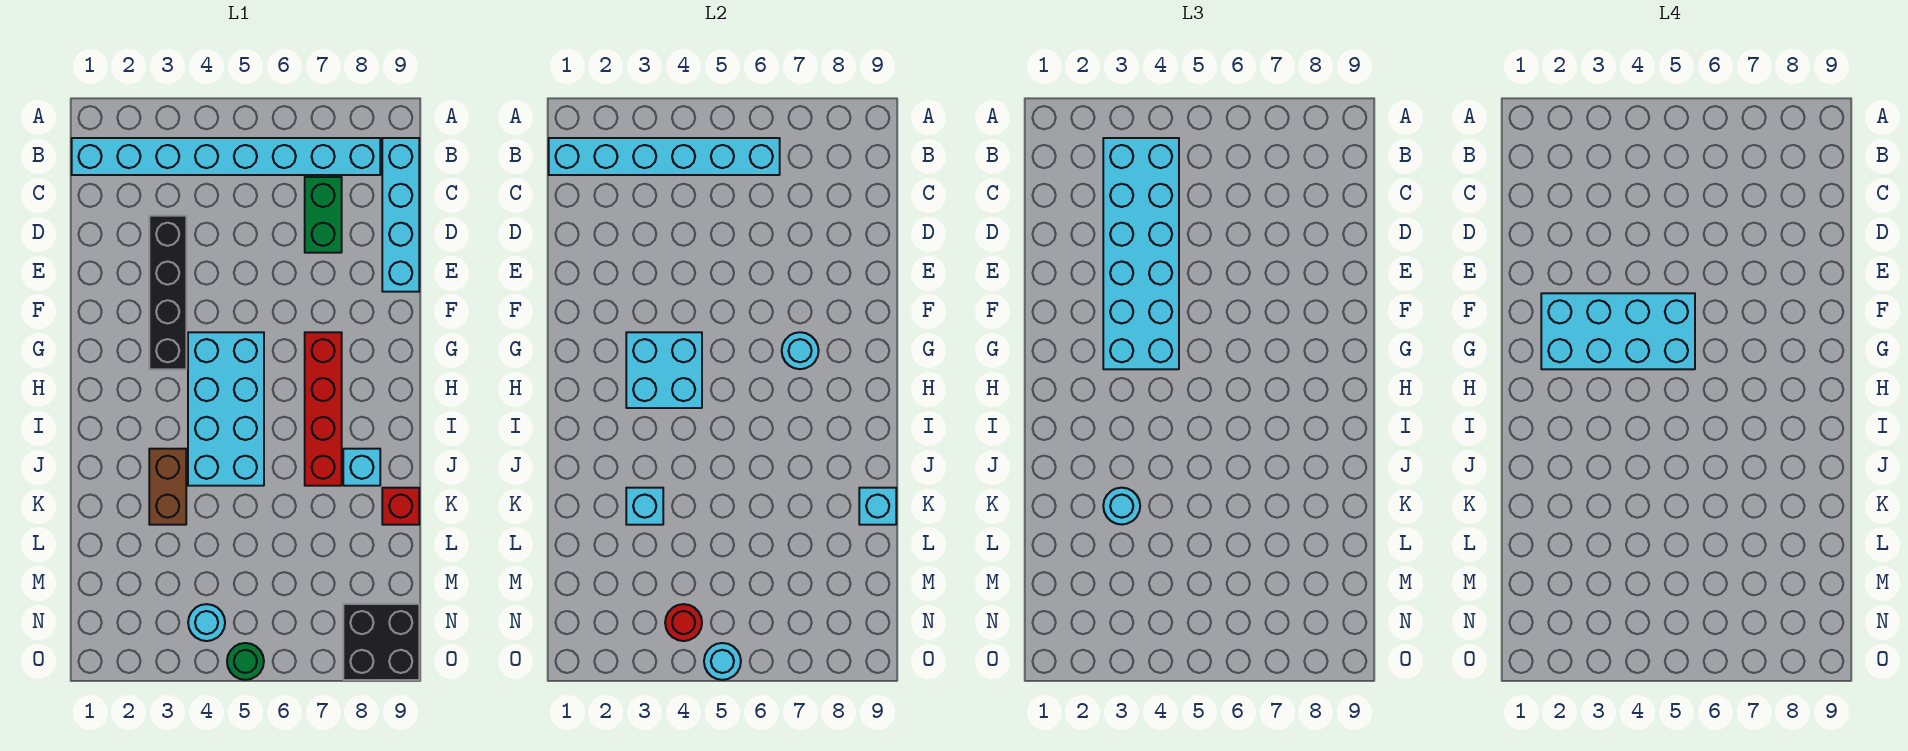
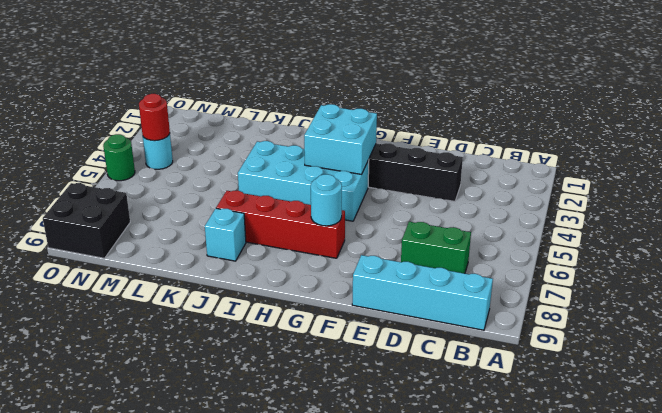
none -> cyan brick B1:B8 level 1
none -> brown brick J3:K3 level 1
none -> red brick K9 level 1

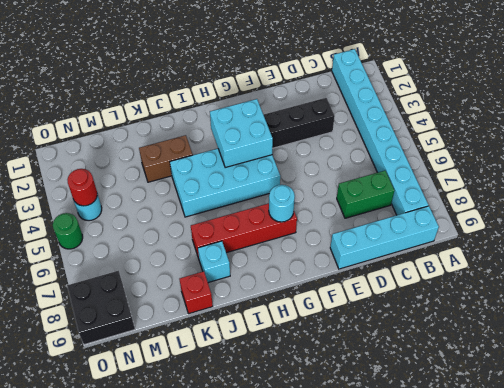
none -> cyan brick B1:B6 level 2
none -> cyan brick K3 level 2
none -> cyan brick K9 level 2

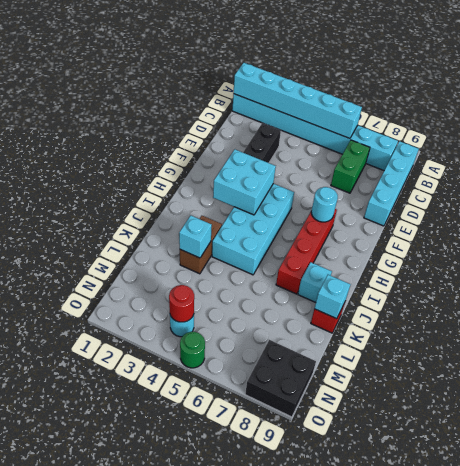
none -> cyan round brick O5 level 2
none -> cyan brick B3:G4 level 3
none -> cyan round brick K3 level 3

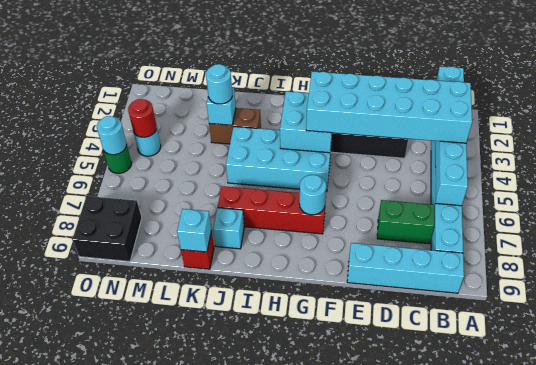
none -> cyan brick F2:G5 level 4

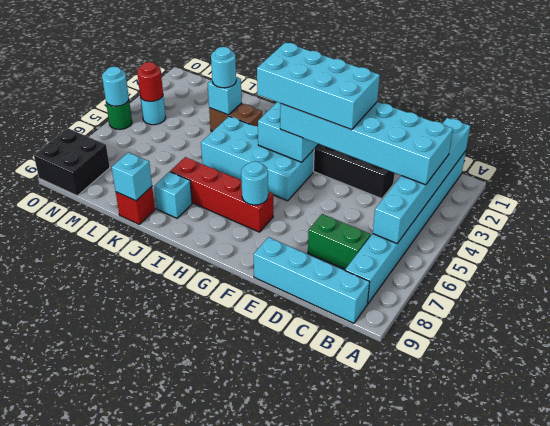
cyan brick E3:H4 level 4 -> cyan brick F2:G5 level 4

